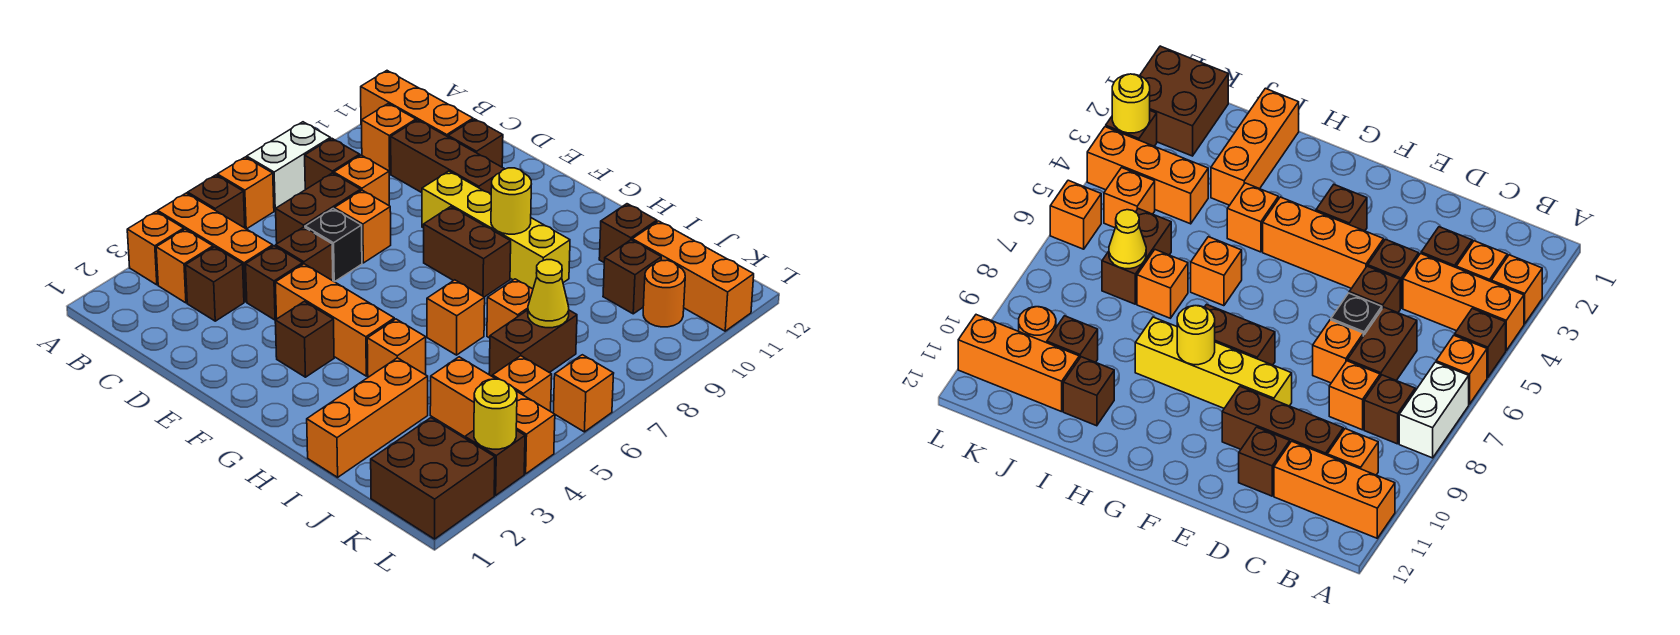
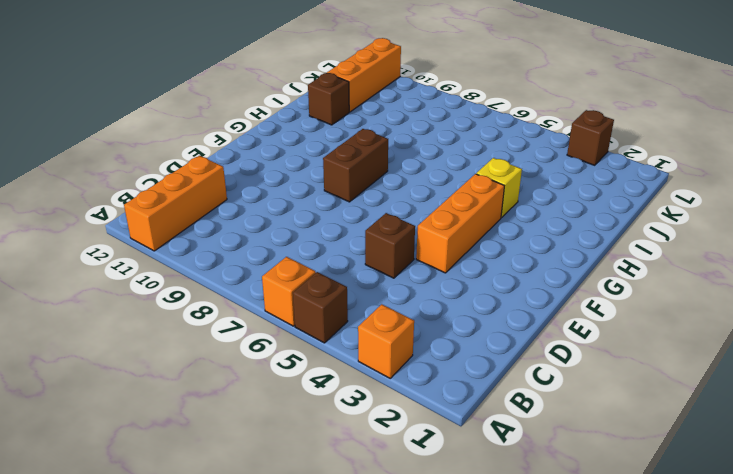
yellow brick H4 level 1 -> orange brick H4 level 1
none -> orange brick A4:C4 level 1
none -> white brick A7:A8 level 1
none -> orange brick B3 level 1
none -> brown brick B8 level 1

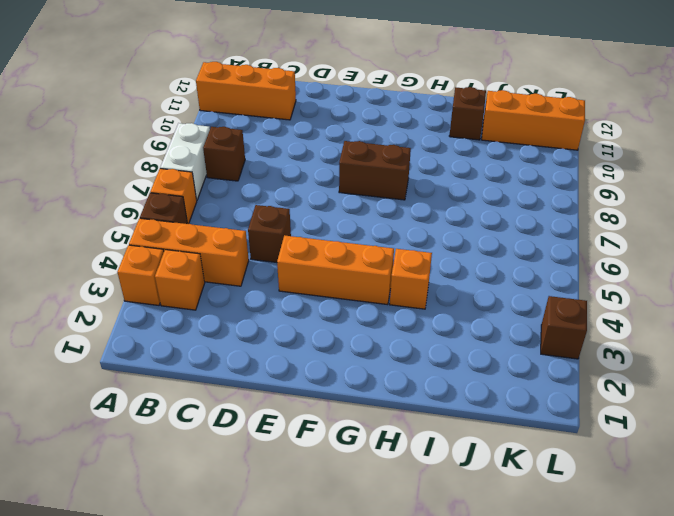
none -> orange brick B10 level 1
none -> brown brick C3 level 1
none -> brown brick C6:C7 level 1
none -> orange brick C8 level 1

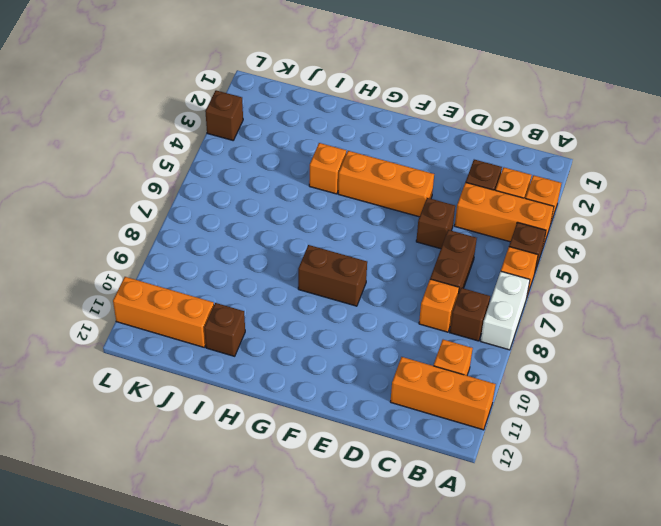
none -> brown brick C10:E10 level 1
none -> brown brick D4 level 1
none -> black brick D6 level 1
none -> orange brick D7 level 1

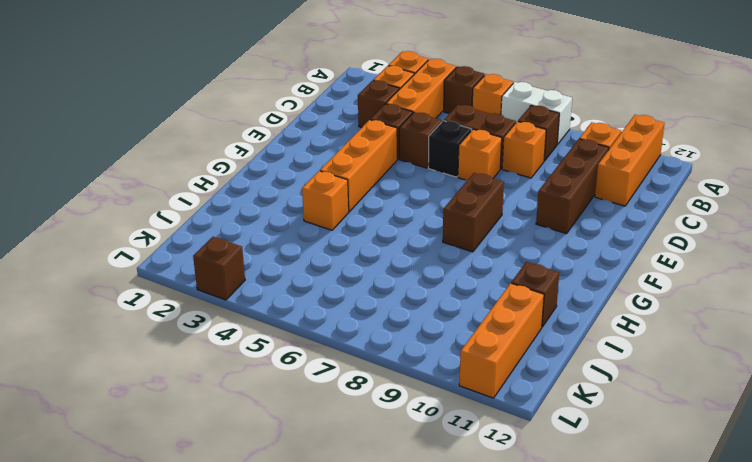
none -> brown brick D11 level 1
none -> yellow brick E9:H9 level 1
none -> brown brick F3 level 1
none -> orange brick H6 level 1

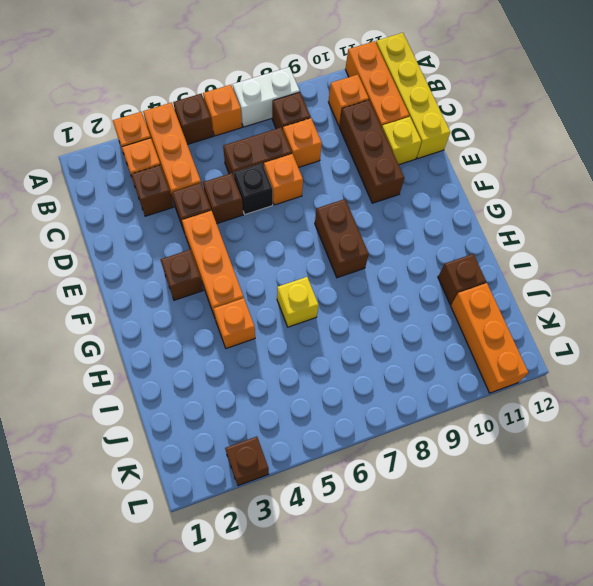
yellow brick A12:D12 level 1 -> yellow brick E9:H9 level 1
yellow brick D11 level 1 -> brown brick D11 level 1
yellow brick H6 level 1 -> orange brick H6 level 1
none -> orange brick I1:I3 level 1
none -> orange brick I7 level 1
none -> orange brick J4:L4 level 1
none -> brown brick J6:J7 level 1

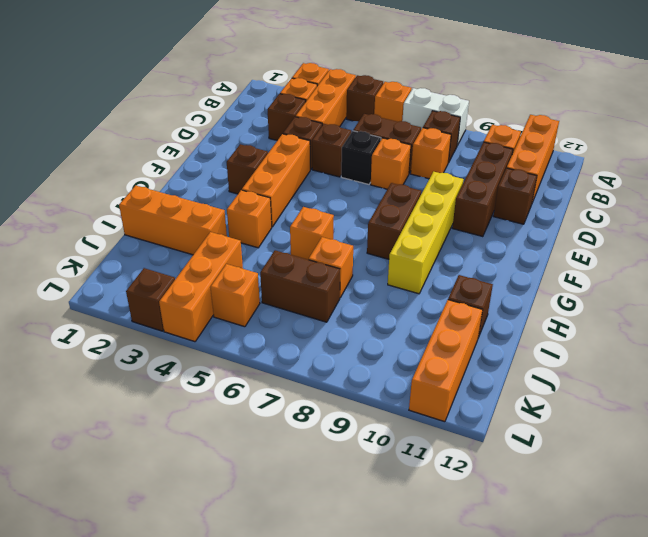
none -> brown brick J10 level 1
none -> brown brick K1:L2 level 1
none -> orange round brick K10 level 1
none -> orange brick L6 level 1

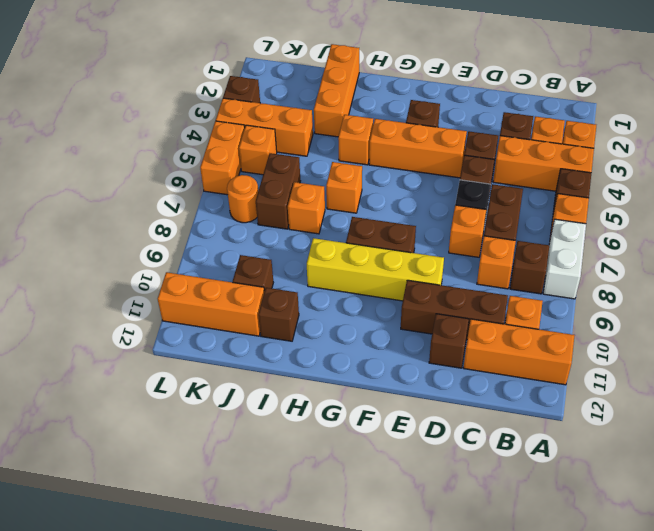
orange round brick K7 level 1 -> orange round brick K10 level 1
orange brick L5:L6 level 1 -> orange brick L6 level 1
none -> brown brick K1:L2 level 1
none -> yellow round brick G9 level 2
none -> yellow cone J7 level 2
none -> yellow round brick L3 level 2

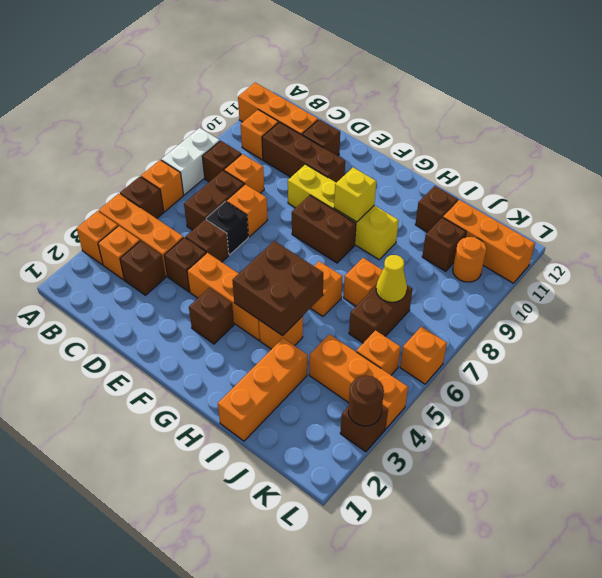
brown brick G4:H5 level 2 -> brown brick K1:L2 level 1
yellow brick G9 level 2 -> yellow round brick G9 level 2
brown round brick L3 level 2 -> yellow round brick L3 level 2

